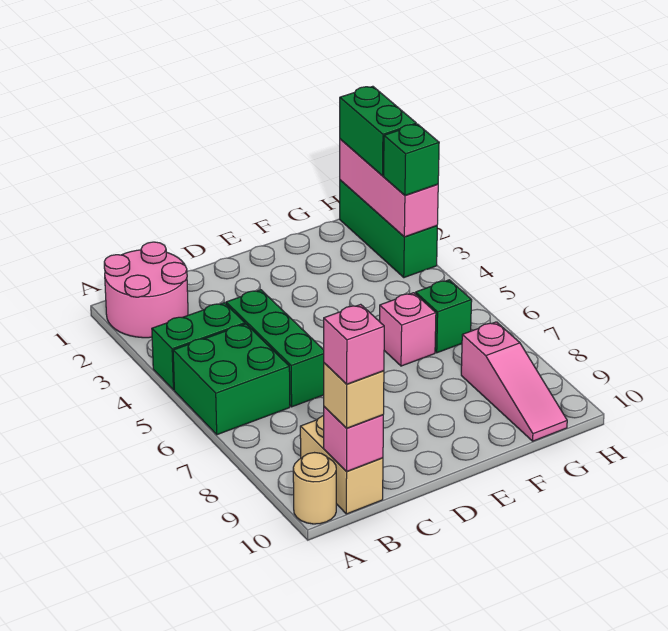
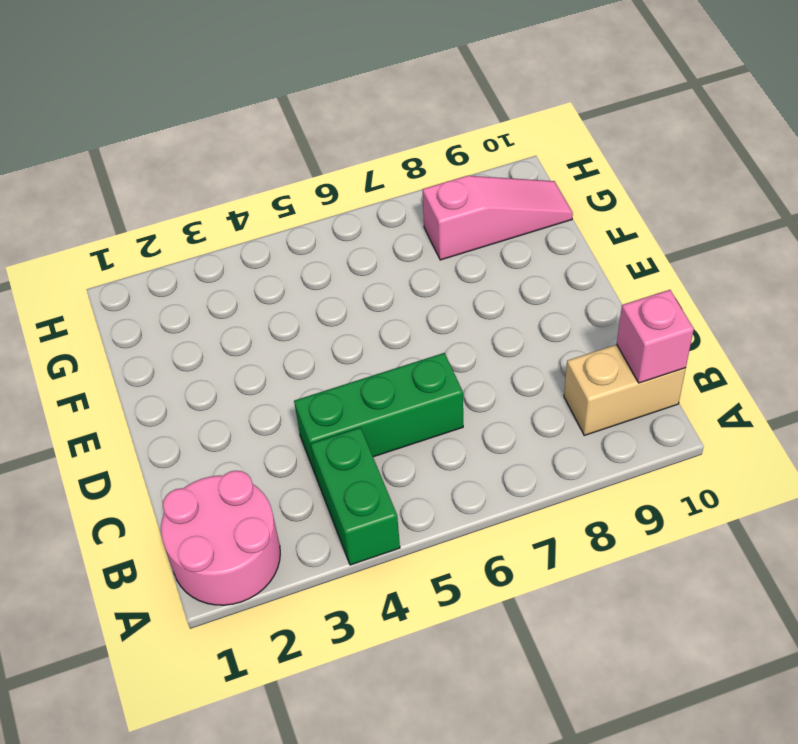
none -> green brick A5:B6 level 1
none -> tan round brick A10 level 1
none -> pink brick F6 level 1

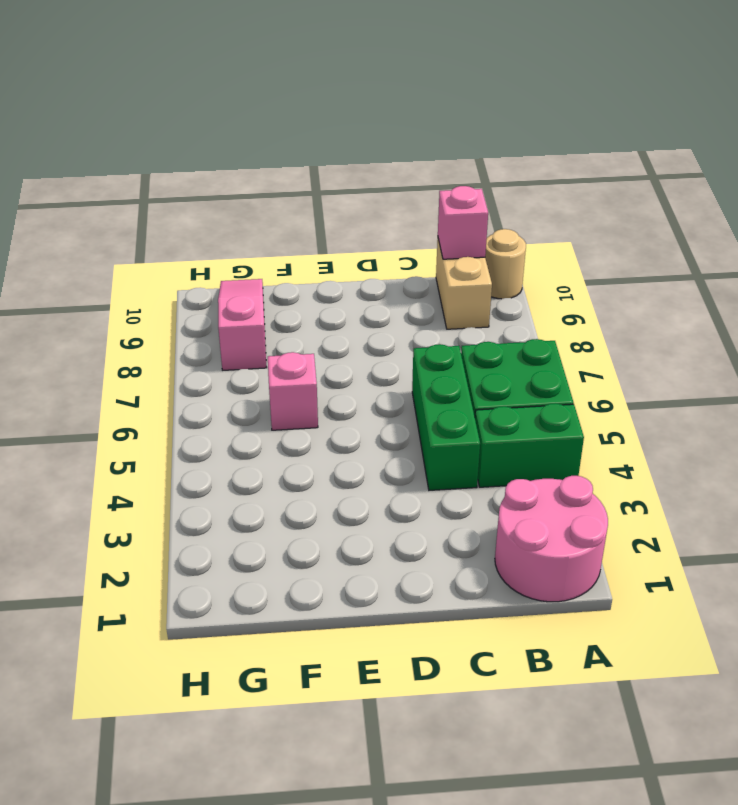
none -> green brick G6 level 1
none -> green brick H1:H3 level 1
none -> pink brick H1:H3 level 2

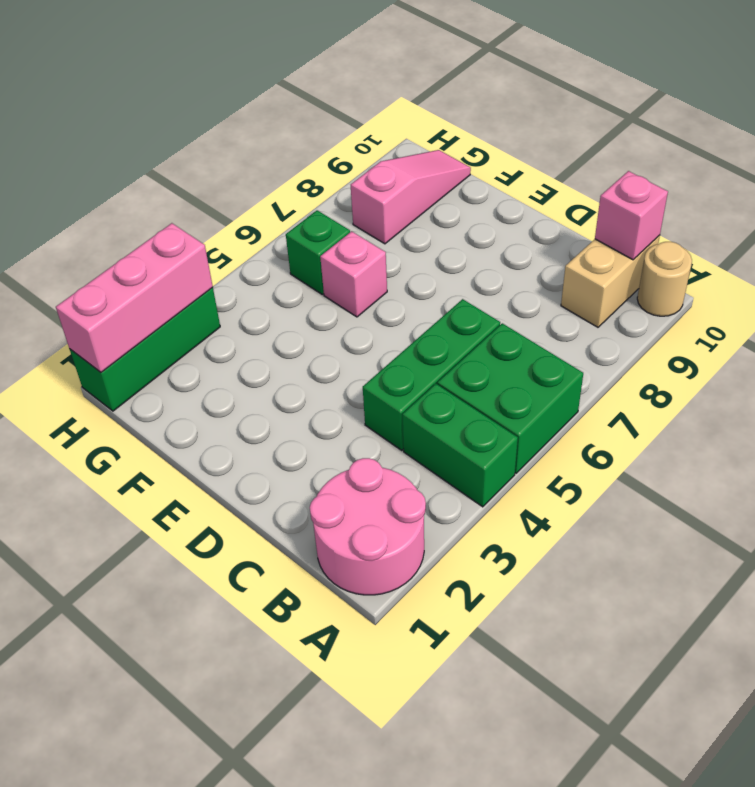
none -> tan brick B10 level 3
none -> green brick H1:H2 level 3
none -> green brick H3 level 3

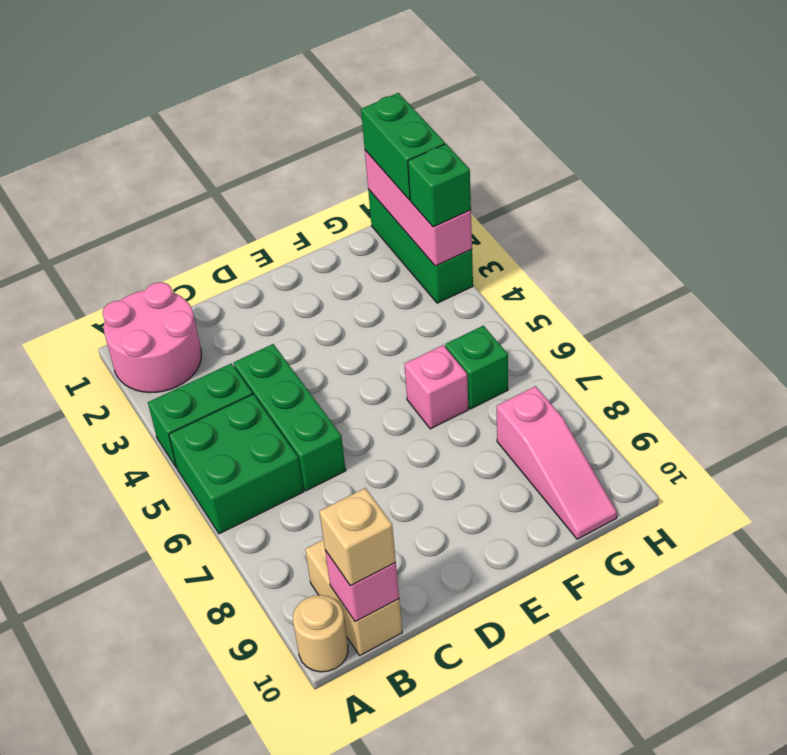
none -> pink brick B10 level 4

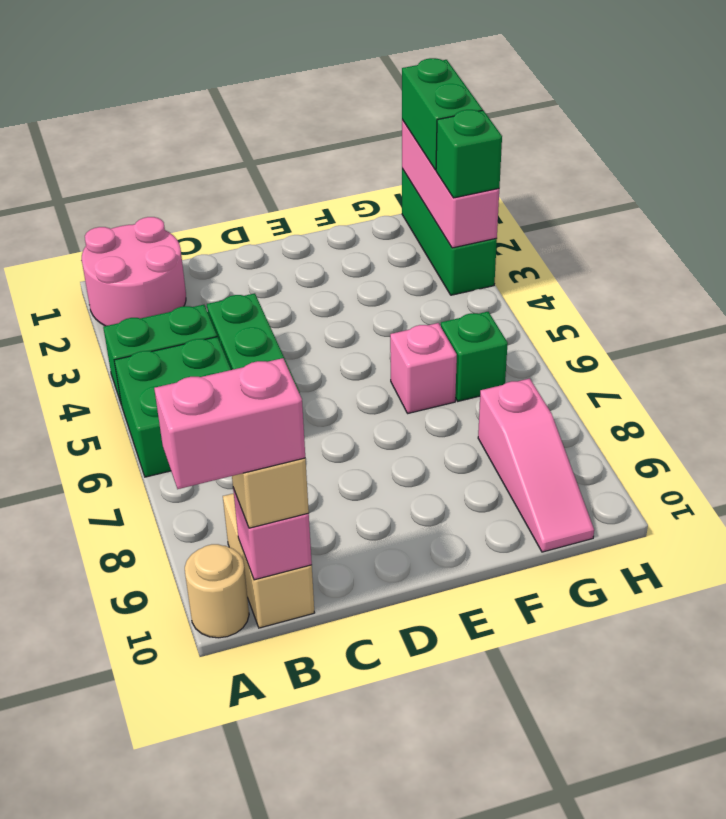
pink brick A10:B10 level 4 -> pink brick B10 level 4

